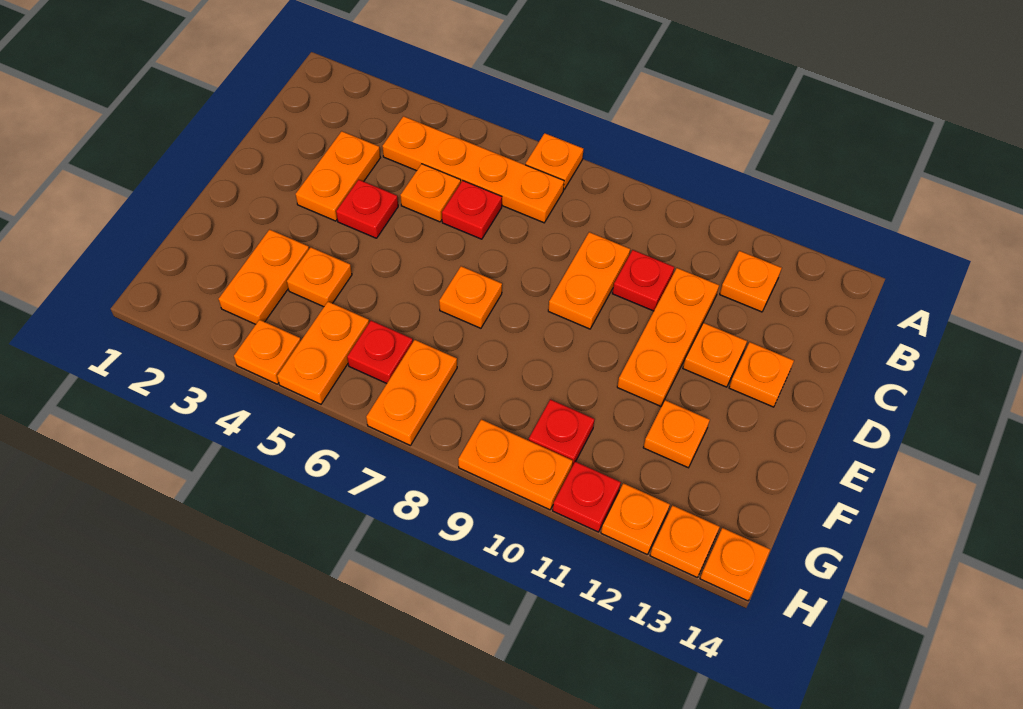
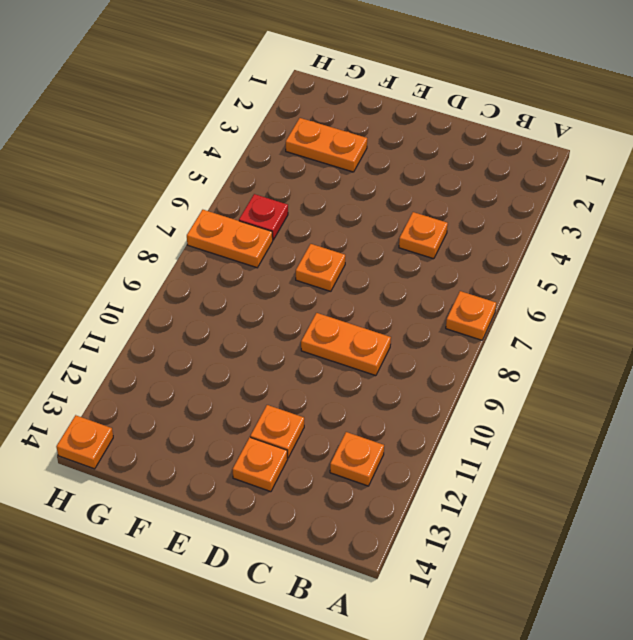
none -> orange plate B4:B7 level 1
none -> orange plate C3:D3 level 1
none -> red plate C6 level 1

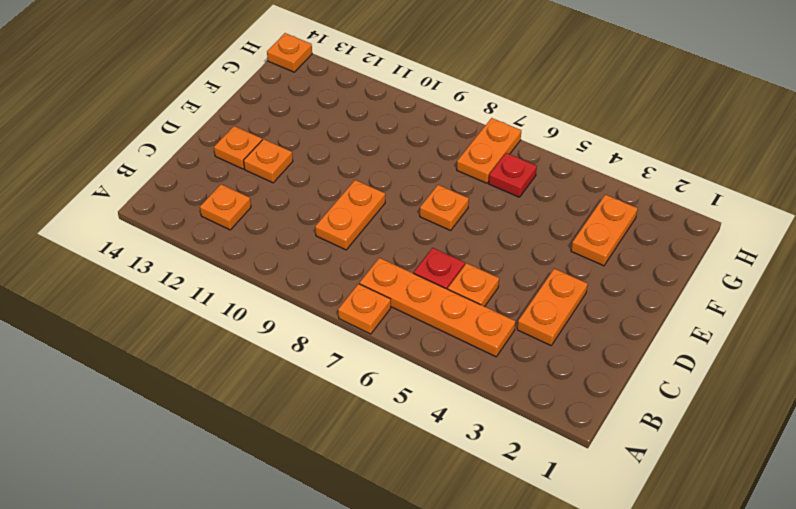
none -> red plate C10 level 1
none -> orange plate C11:E11 level 1
none -> red plate D4 level 1

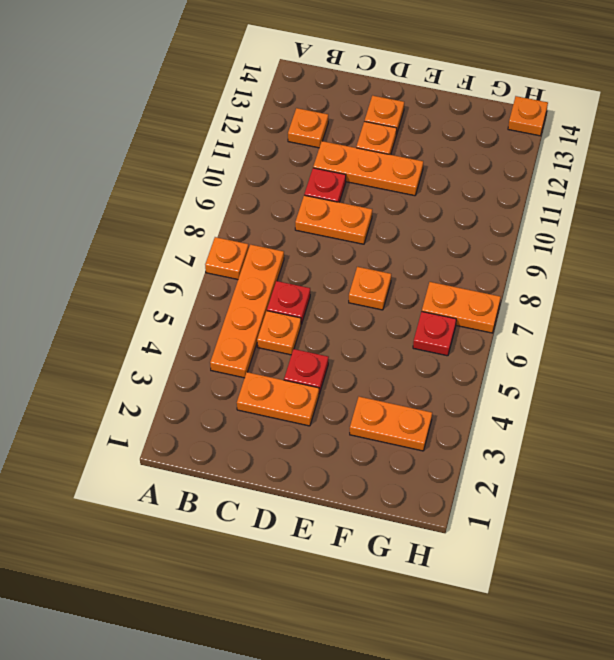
none -> orange plate F4 level 1
none -> orange plate F12 level 1
none -> orange plate G5:H5 level 1

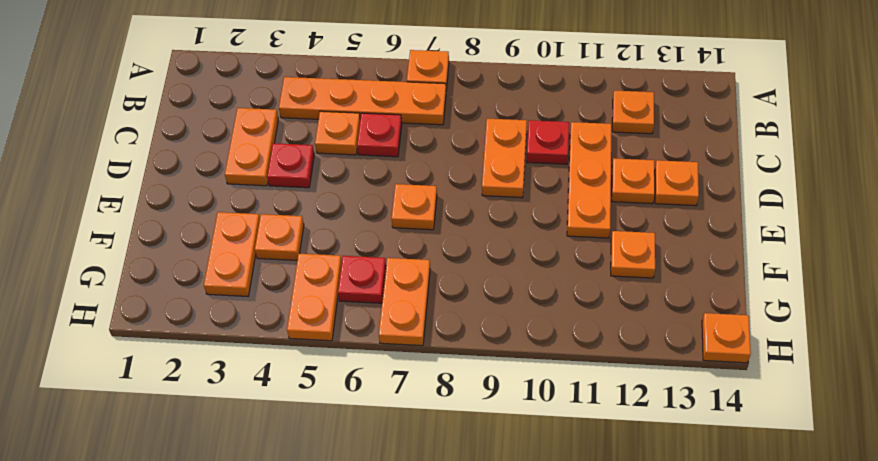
none -> red plate G10 level 1
none -> orange plate H4 level 1
none -> orange plate H9:H10 level 1

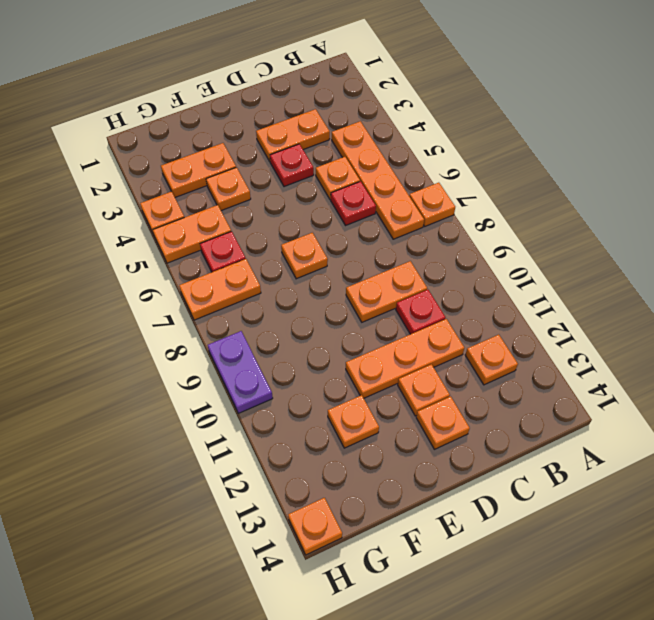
purple plate H9:H10 level 1 -> orange plate H9:H10 level 1
none -> red plate G10 level 1
none -> red plate H11 level 1
none -> orange plate H12 level 1

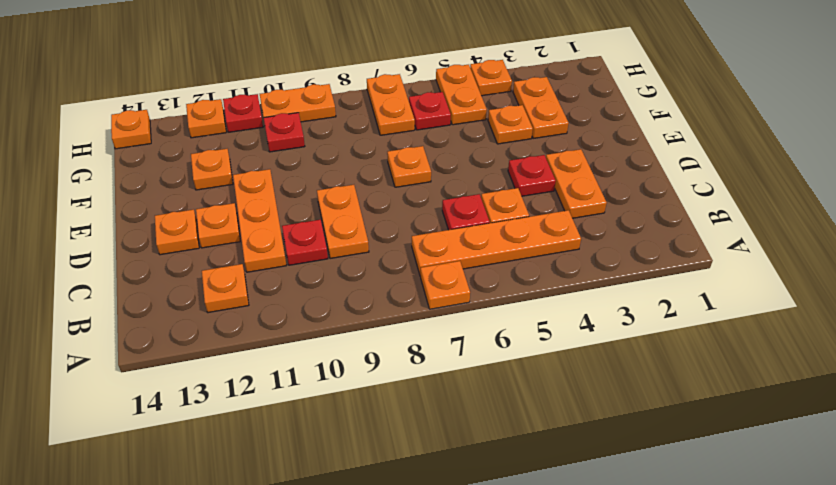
none -> orange plate H13 level 1

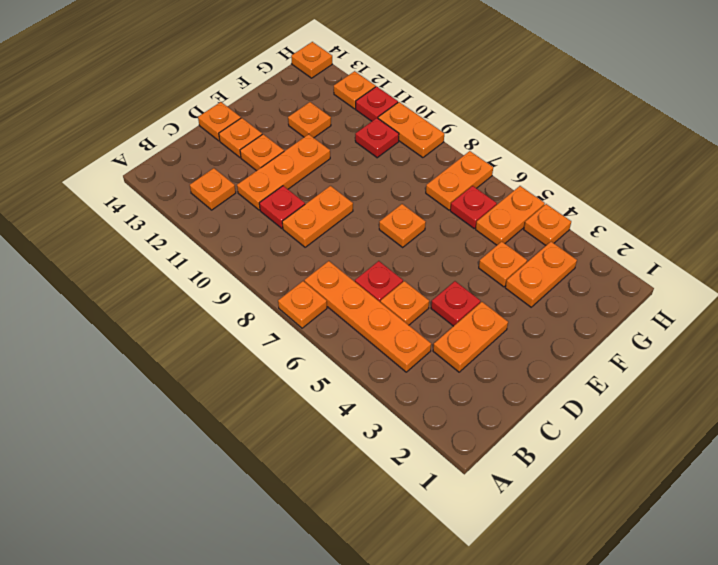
orange plate D14 level 1 -> orange plate H13 level 1

